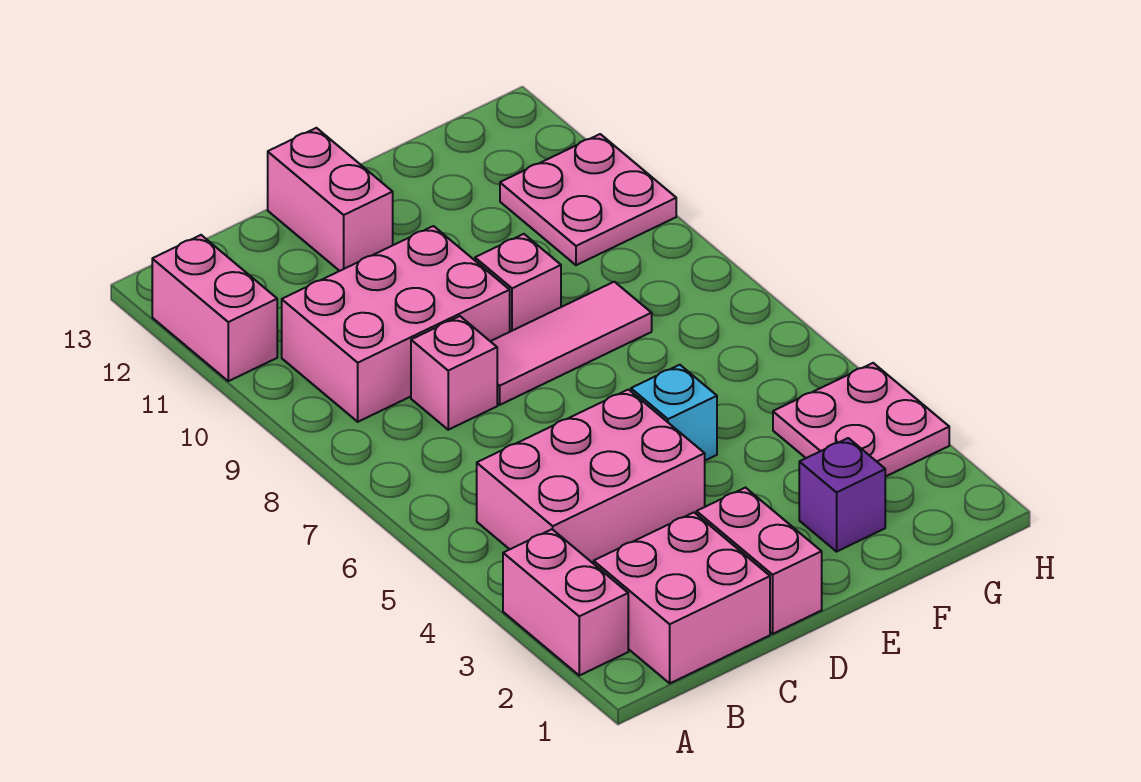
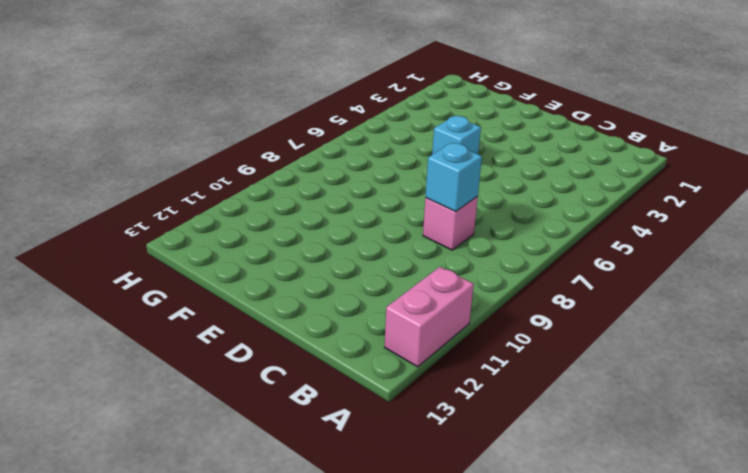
cyan brick C8 level 2 -> none
none -> pink brick A2:A3 level 1
none -> pink brick B1:C2 level 1
none -> pink brick B4:D5 level 1

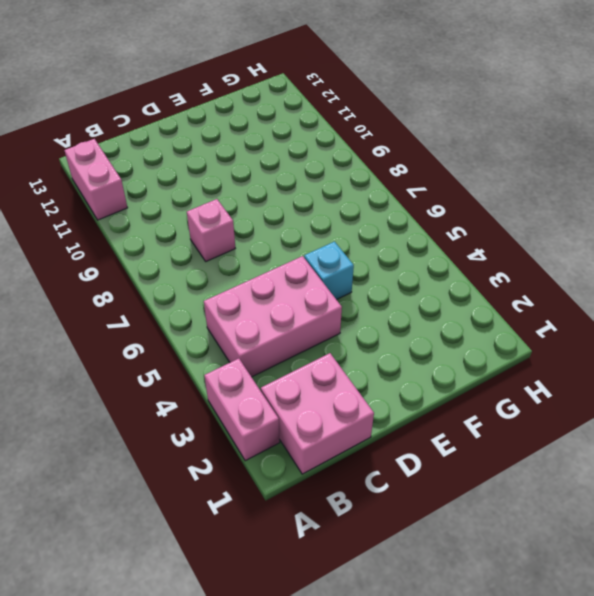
none -> pink brick B9:D10 level 1
none -> pink brick D1:D2 level 1
none -> pink tile D8:F8 level 1

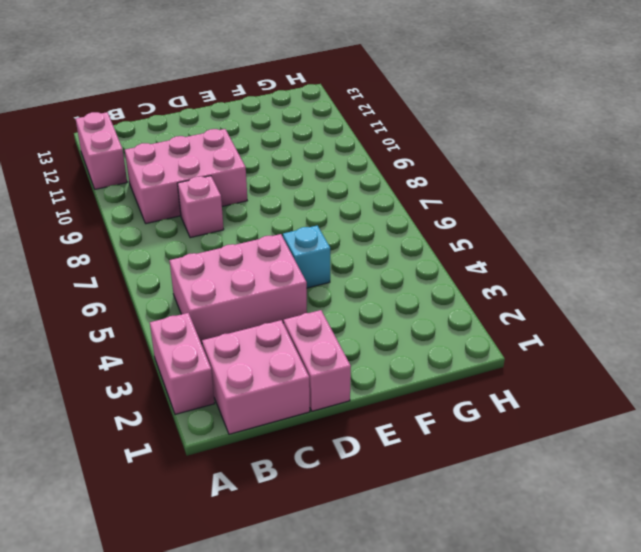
none -> pink tile D8:F8 level 1
none -> pink brick D12:D13 level 1
none -> pink brick E9 level 1

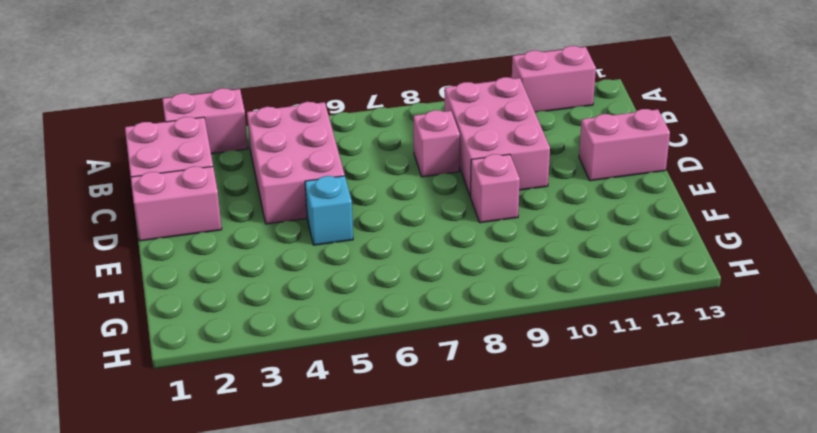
none -> pink tile D8:F8 level 1
none -> purple brick F2 level 1
none -> pink plate G3:H4 level 1

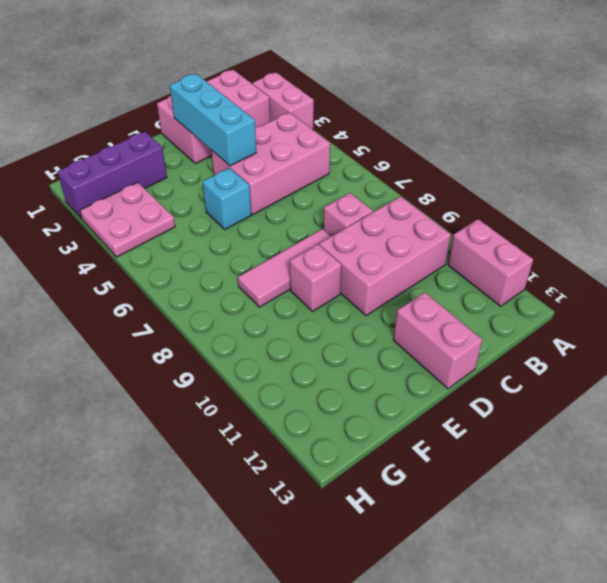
cyan brick D2:D4 level 2 -> none
purple brick F2:H2 level 1 -> purple brick F2 level 1
none -> pink plate G10:H11 level 1

